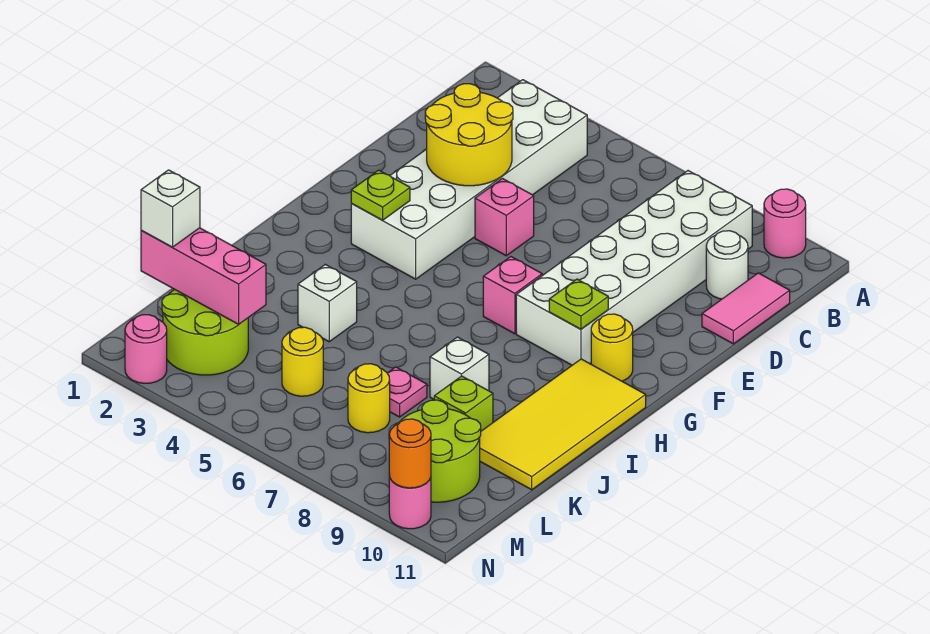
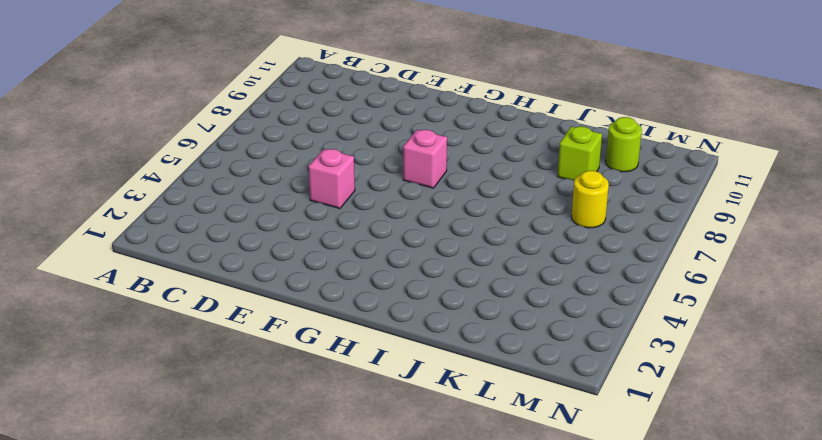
lime round brick L10 level 1 -> lime round brick L9:M10 level 1
none -> pink round brick A10 level 1
none -> white brick B3:G4 level 1
none -> white brick B8:G9 level 1

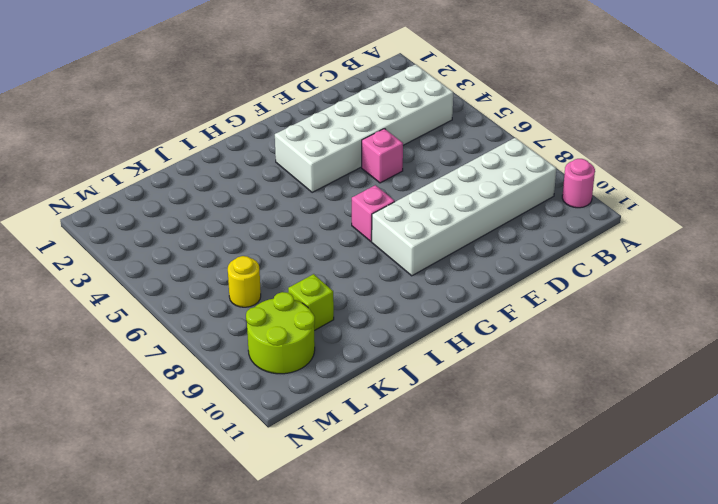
none -> white round brick C10 level 1
none -> pink tile C11:D11 level 1
none -> yellow round brick G10 level 1

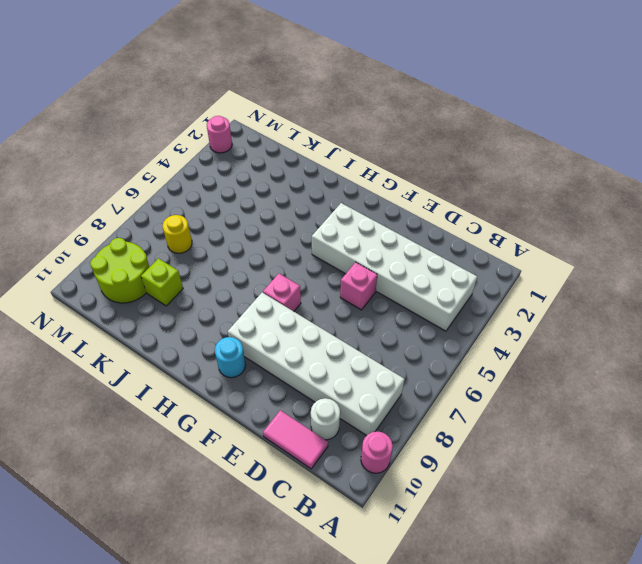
cyan round brick G10 level 1 -> yellow round brick G10 level 1
none -> yellow tile H10:K11 level 1
none -> white brick J4 level 1
none -> white brick J8 level 1

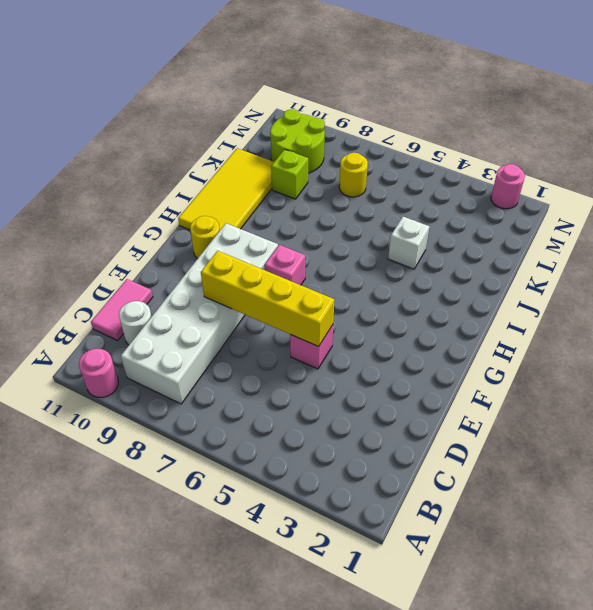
yellow brick E5:E8 level 2 -> none
none -> white brick B3:G4 level 1
none -> white brick J8 level 1
none -> pink plate K7 level 1

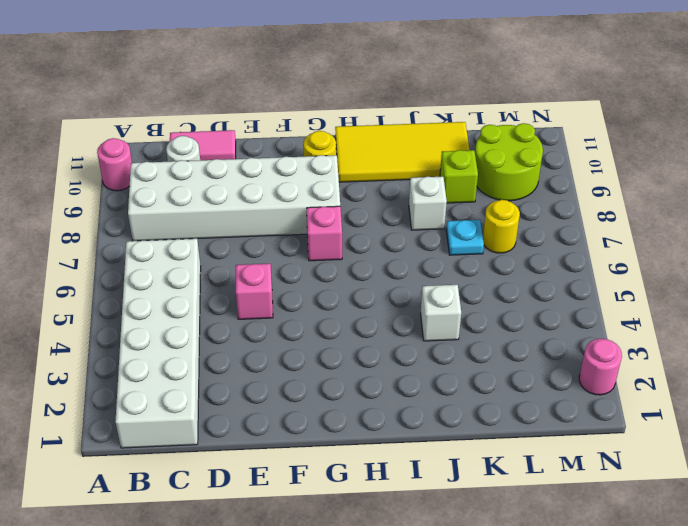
white brick B1:C6 level 1 -> white brick B3:G4 level 1
cyan plate K7 level 1 -> pink plate K7 level 1
none -> lime round brick L2:M3 level 1
none -> yellow round brick L5 level 1
none -> pink round brick N10 level 1

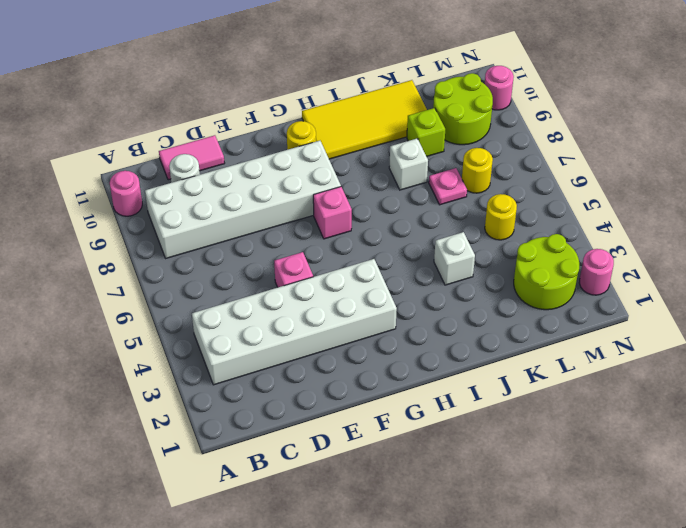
none -> yellow round brick D3:E4 level 2
none -> lime plate G3 level 2
none -> lime plate G9 level 2

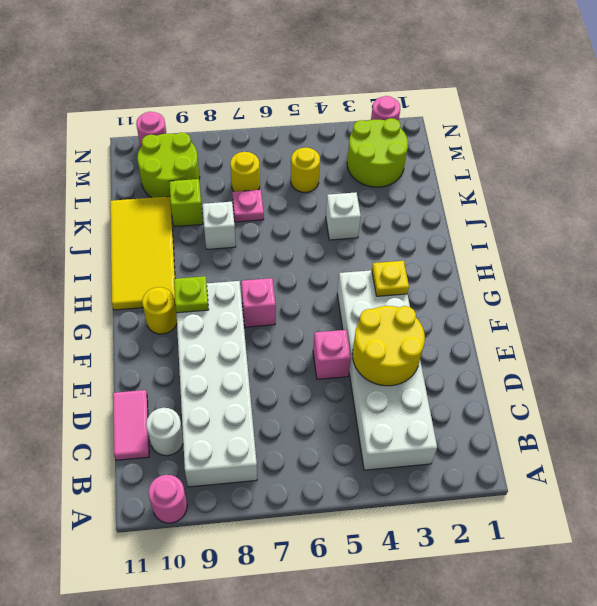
yellow plate G3 level 2 -> lime plate G3 level 2
none -> pink brick L1:L3 level 2
none -> orange round brick N10 level 2
none -> white brick L1 level 3

